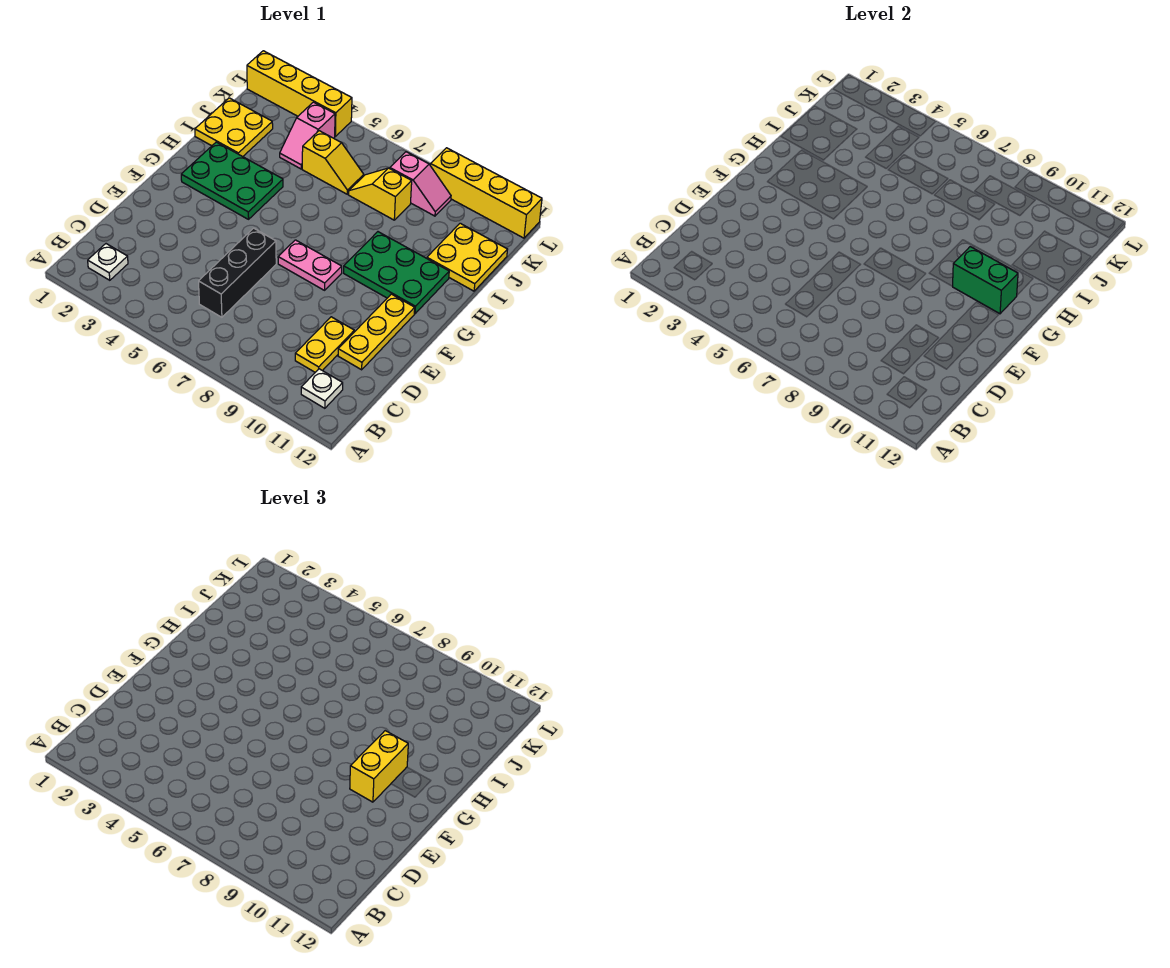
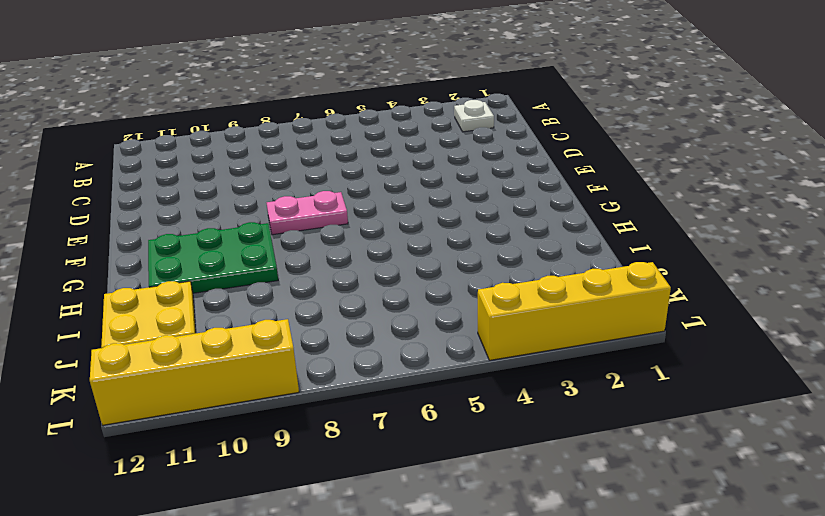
none -> white plate B11 level 1
none -> black brick C6:E6 level 1
none -> yellow plate C10:D10 level 1

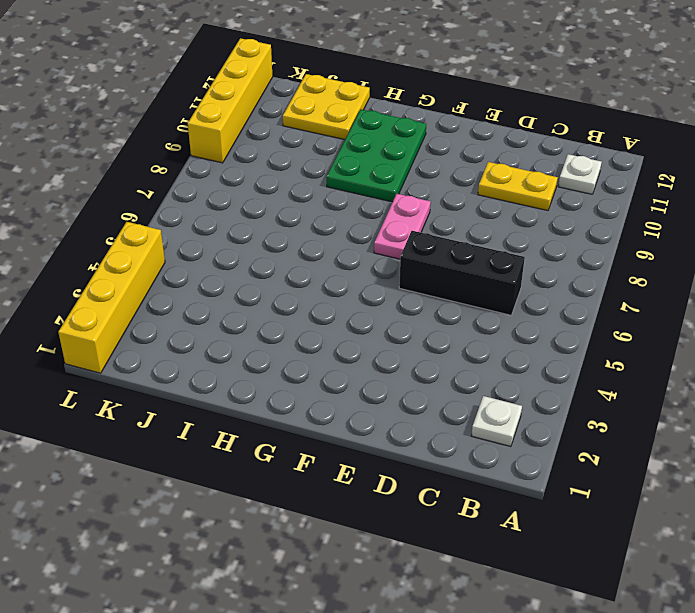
none -> yellow plate D11:F11 level 1
none -> green plate G2:H4 level 1
none -> yellow plate I1:J2 level 1

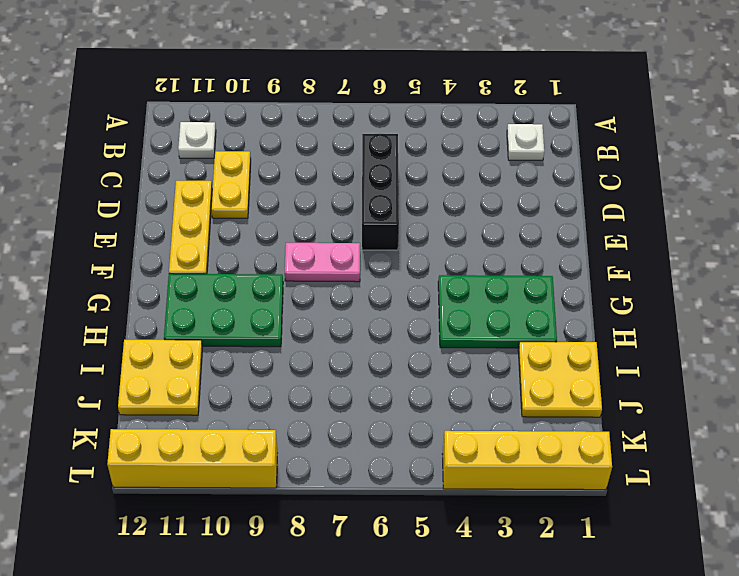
none -> pink slope J4:K4 level 1 top K
none -> yellow slope J5:J6 level 1 top 5
none -> yellow slope J7:J8 level 1 top 8

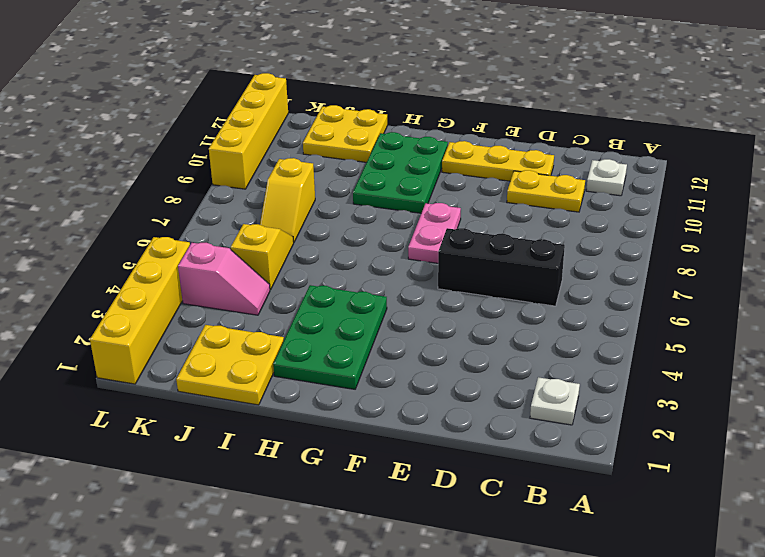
none -> pink slope K8:K9 level 1 top 8
none -> green brick G10:G11 level 2
none -> yellow brick F10:G10 level 3

